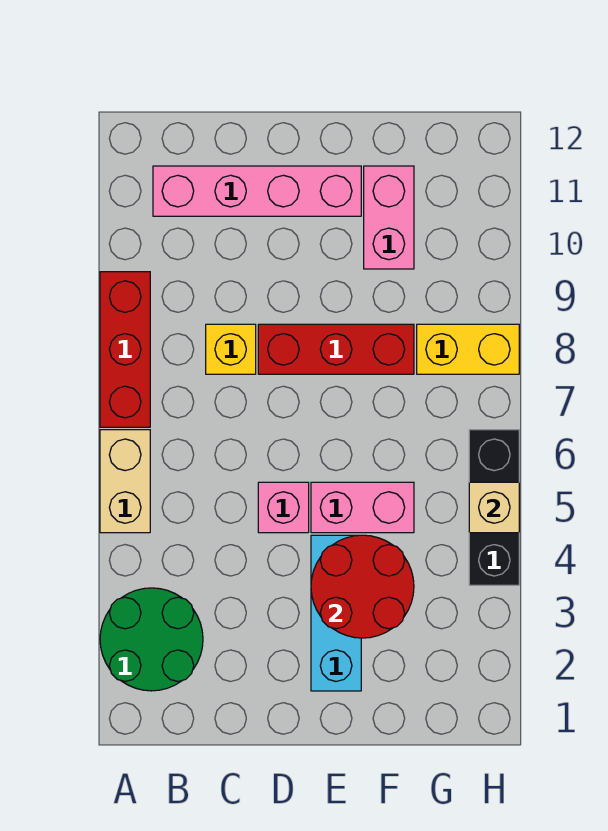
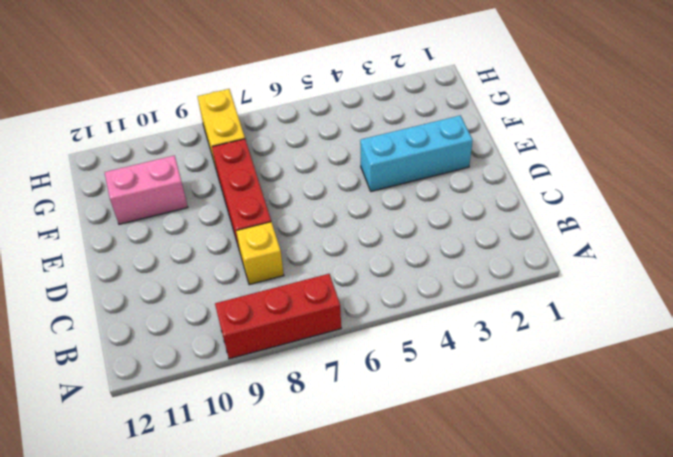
none -> green round brick A2:B3 level 1
none -> tan brick A5:A6 level 1
none -> pink brick B11:E11 level 1

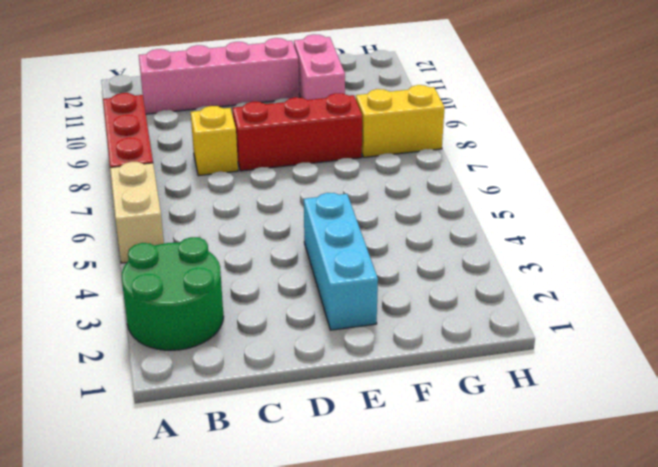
none -> pink brick D5 level 1
none -> pink brick E5:F5 level 1
none -> black brick H4:H6 level 1

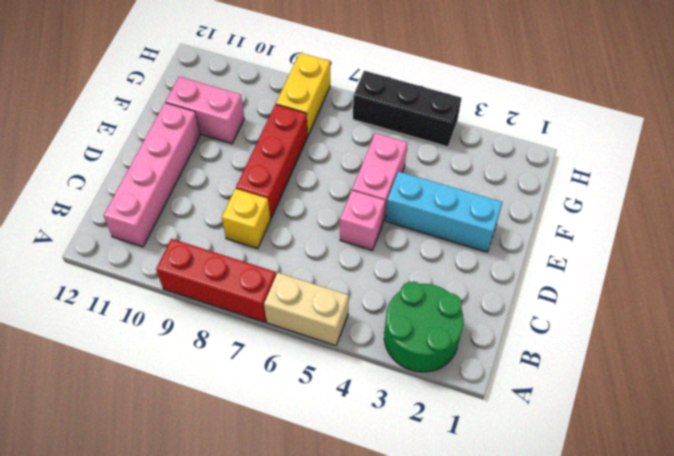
none -> red round brick E3:F4 level 2
none -> tan brick H5 level 2

